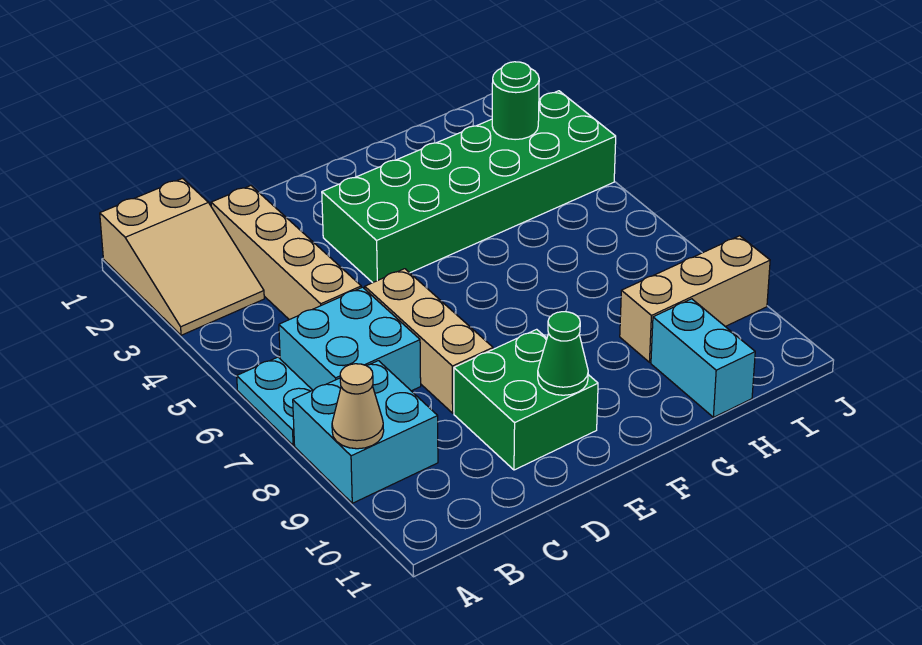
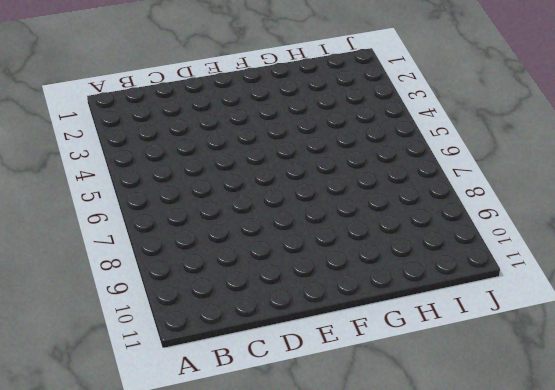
none -> tan slope A1:B3 level 1 top 1
none -> cyan plate A6:A7 level 1
none -> cyan brick A8:B9 level 1

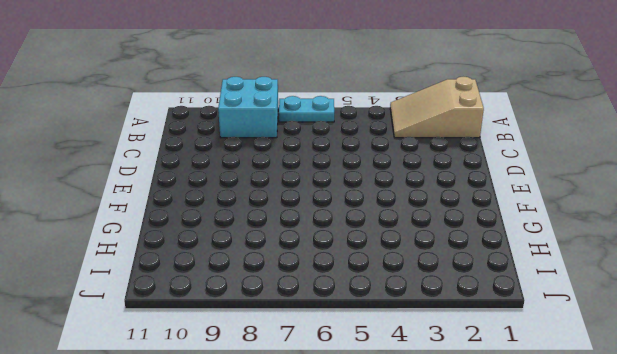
none -> cyan brick B6:C7 level 1
none -> tan brick C2:C5 level 1
none -> tan brick D6:D8 level 1

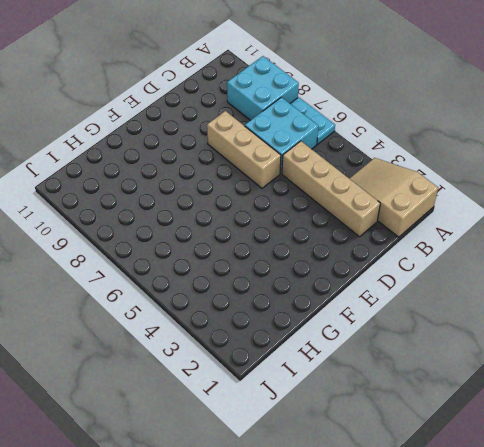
none -> green brick D9:E10 level 1
none -> green brick E3:J4 level 1
none -> tan brick H9:J9 level 1

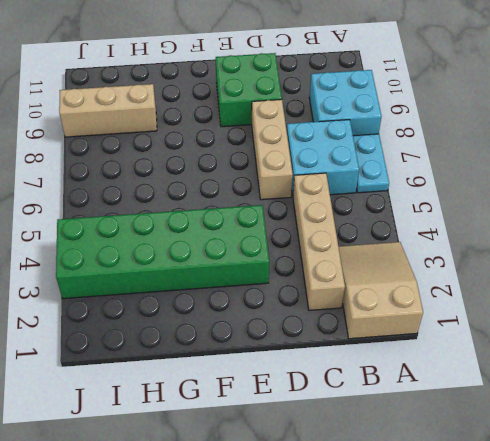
none -> cyan brick H10:H11 level 1
none -> tan cone A9 level 2
none -> green cone E10 level 2

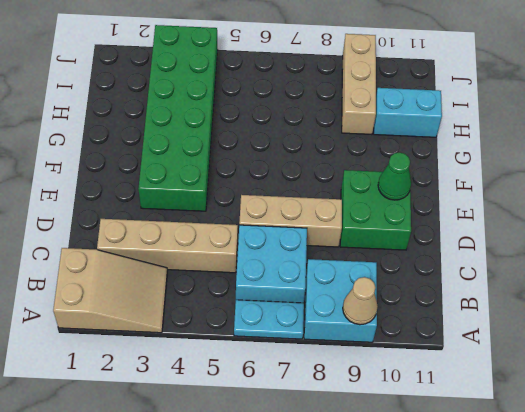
none -> green round brick I3 level 2

